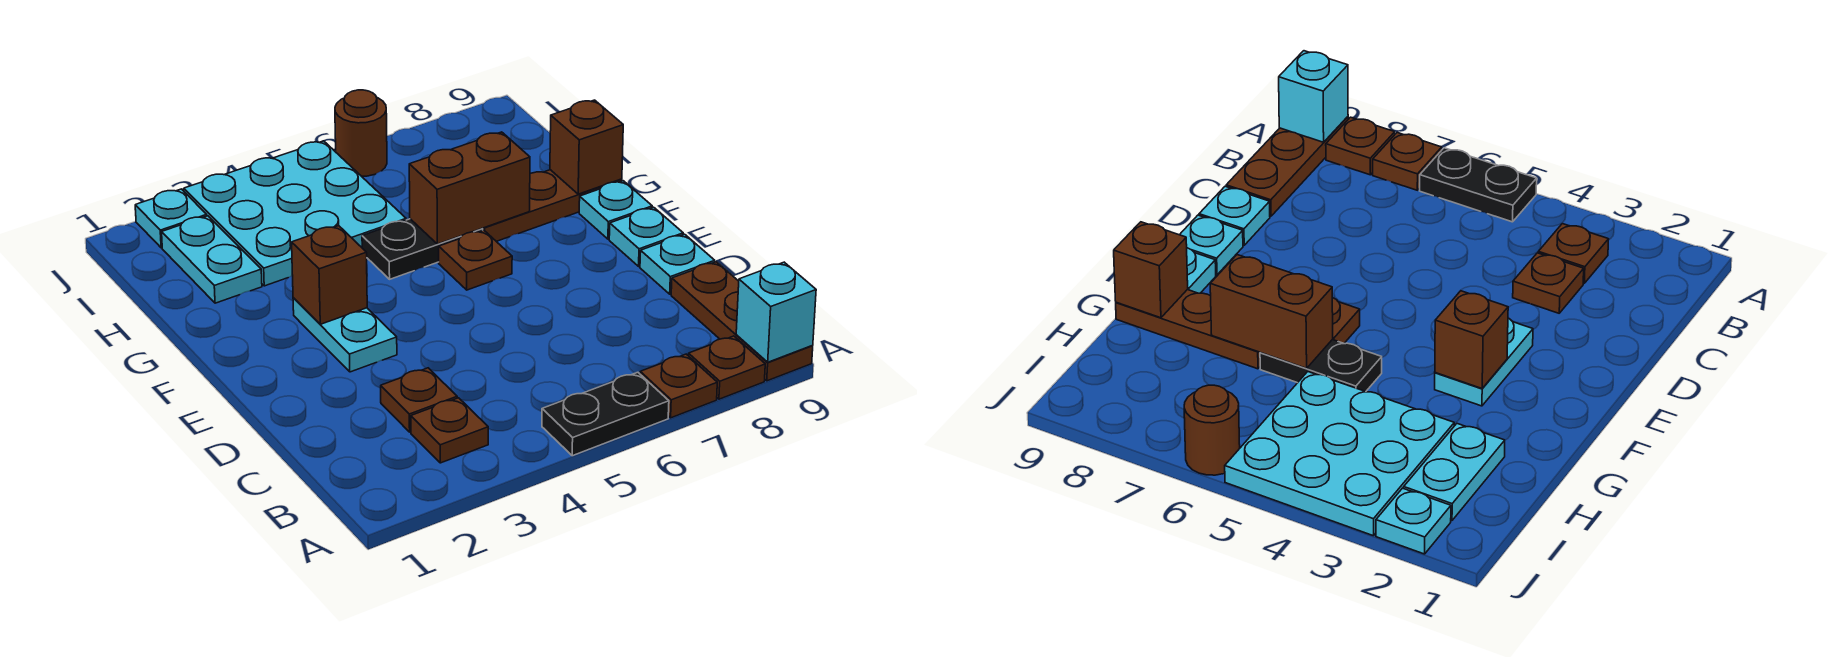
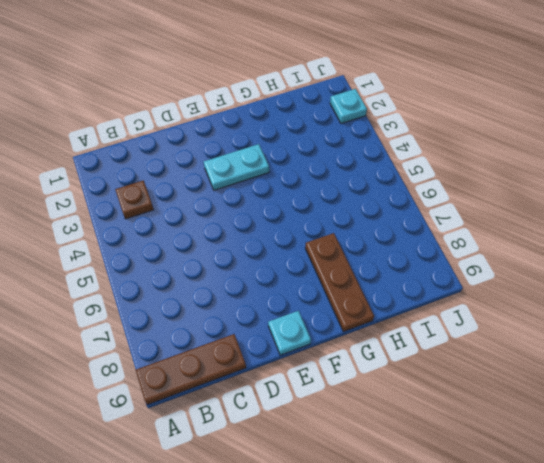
none -> black plate A5:A6 level 1
none -> brown plate A7 level 1
none -> brown plate A8 level 1

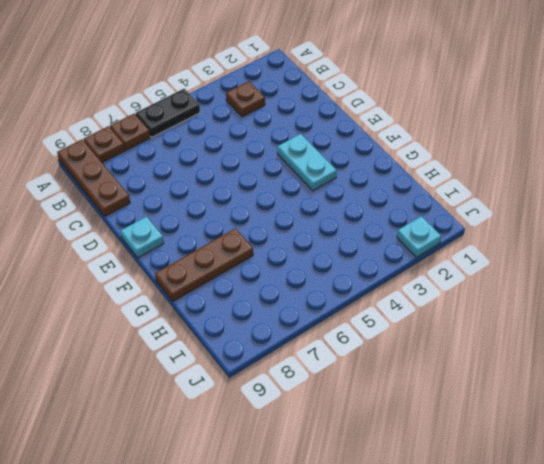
none -> brown plate C3 level 1
none -> cyan plate D9 level 1
none -> brown plate F6 level 1

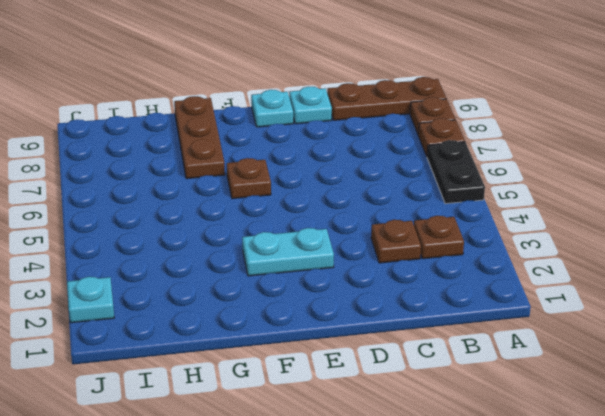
none -> cyan plate F9 level 1
none -> black plate G5:G6 level 1
none -> cyan plate H2:I2 level 1

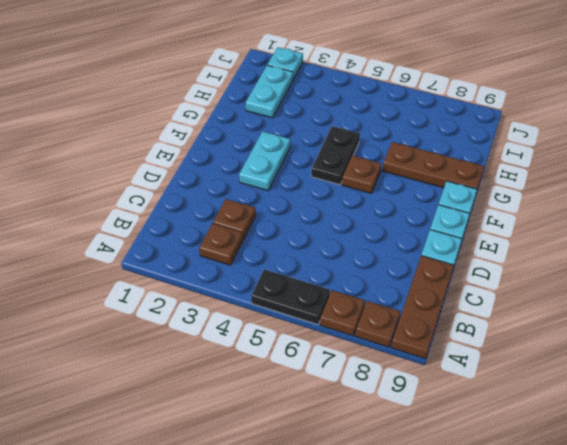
black plate F5:G5 level 1 -> black plate G5:G6 level 1
none -> cyan plate H3:J5 level 1
none -> brown round brick J6 level 1
none -> cyan brick A9 level 2

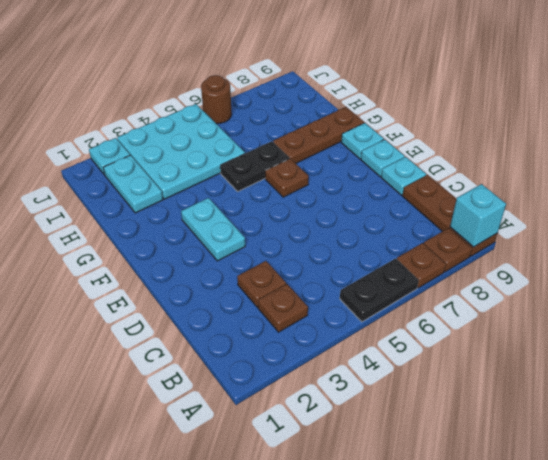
none -> brown brick F3 level 2
none -> brown brick G6:G7 level 2
none -> brown brick G9 level 2

